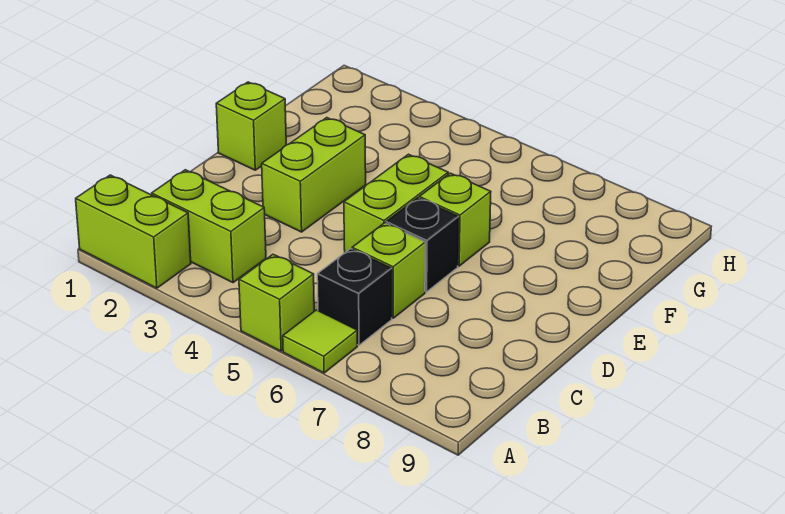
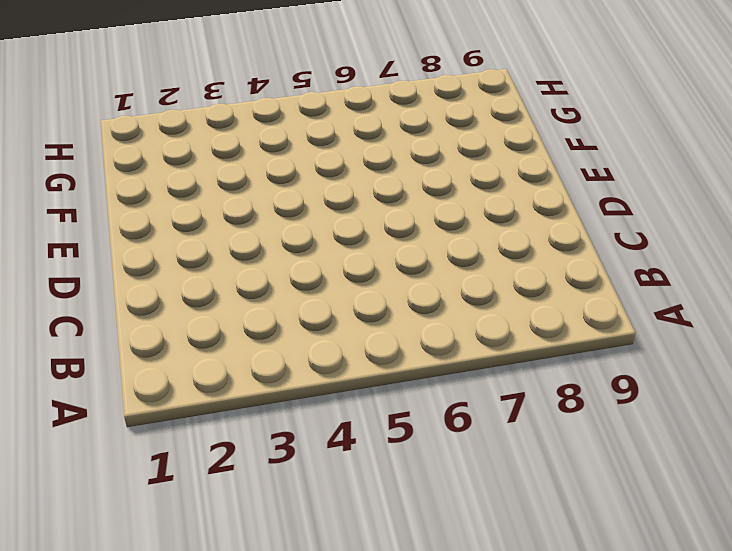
none -> lime brick A1:A2 level 1
none -> lime brick A5 level 1

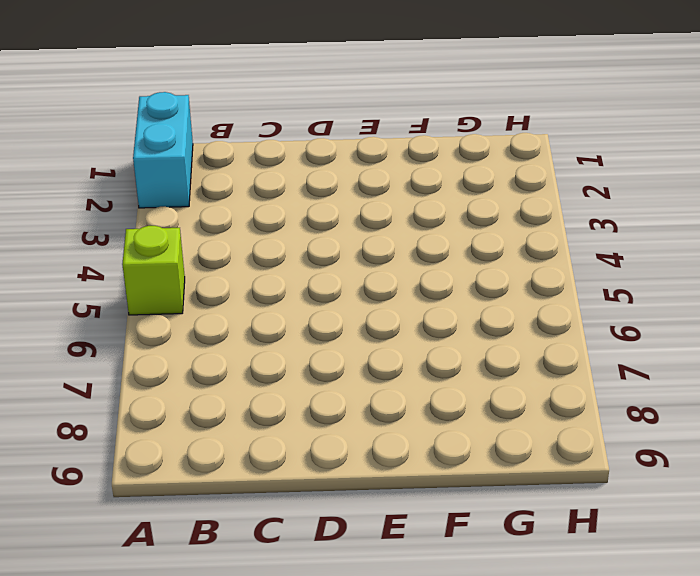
cyan brick A1:A2 level 1 -> lime brick A1:A2 level 1
none -> lime tile A6 level 1
none -> lime brick B2:B3 level 1

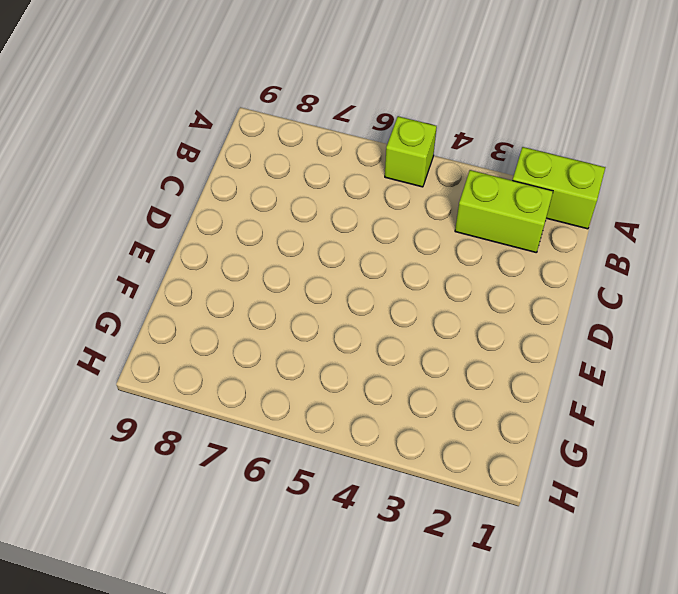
none -> lime tile A6 level 1
none -> black brick B6 level 1

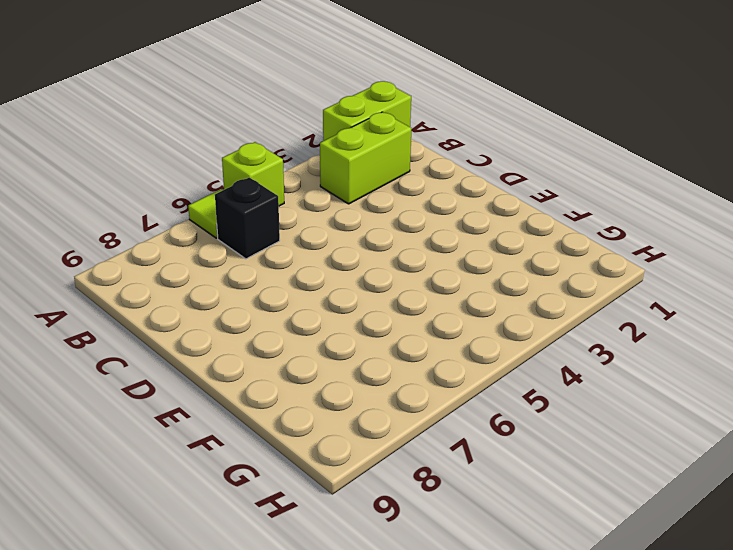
none -> lime brick C6 level 1
none -> lime brick D3:E3 level 1

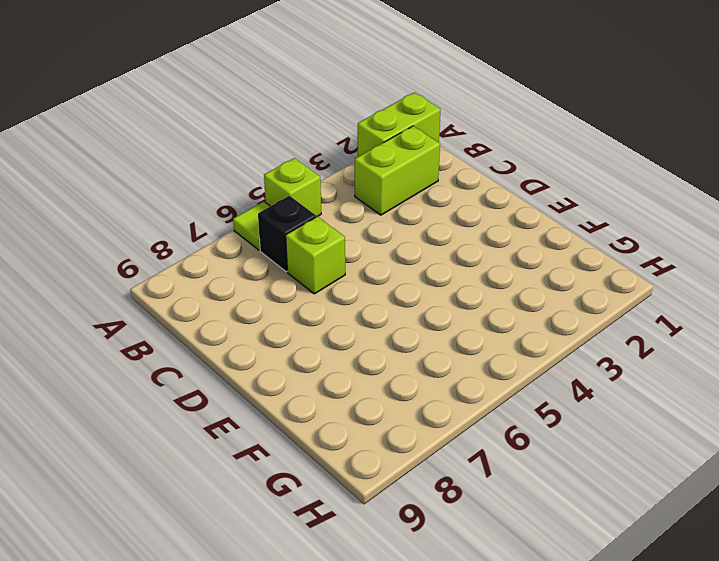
none -> lime brick D3:E3 level 1
none -> lime brick D5:E5 level 1

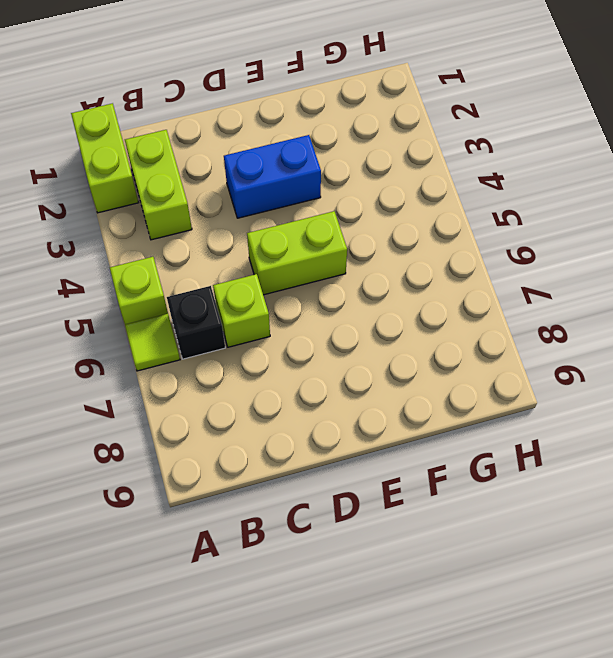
blue brick D3:E3 level 1 -> lime brick D3:E3 level 1
none -> black brick D6 level 1
none -> lime brick E1 level 1

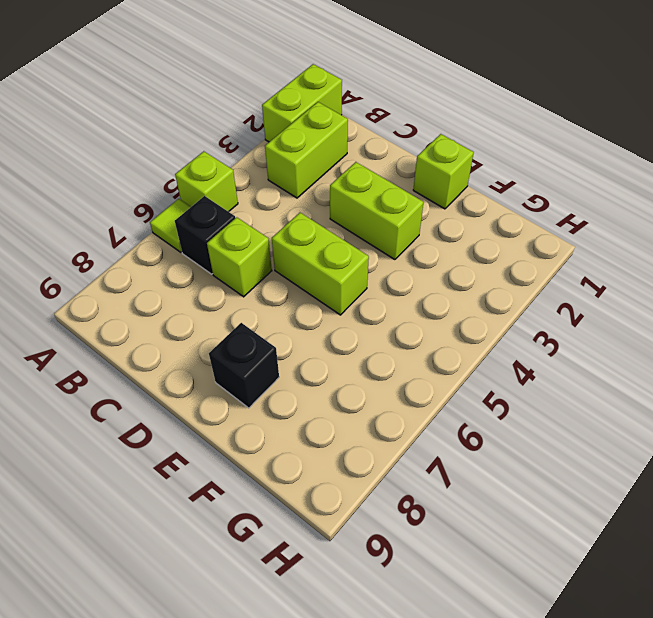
black brick E8 level 1 -> black brick D6 level 1
none -> lime brick E6 level 1

